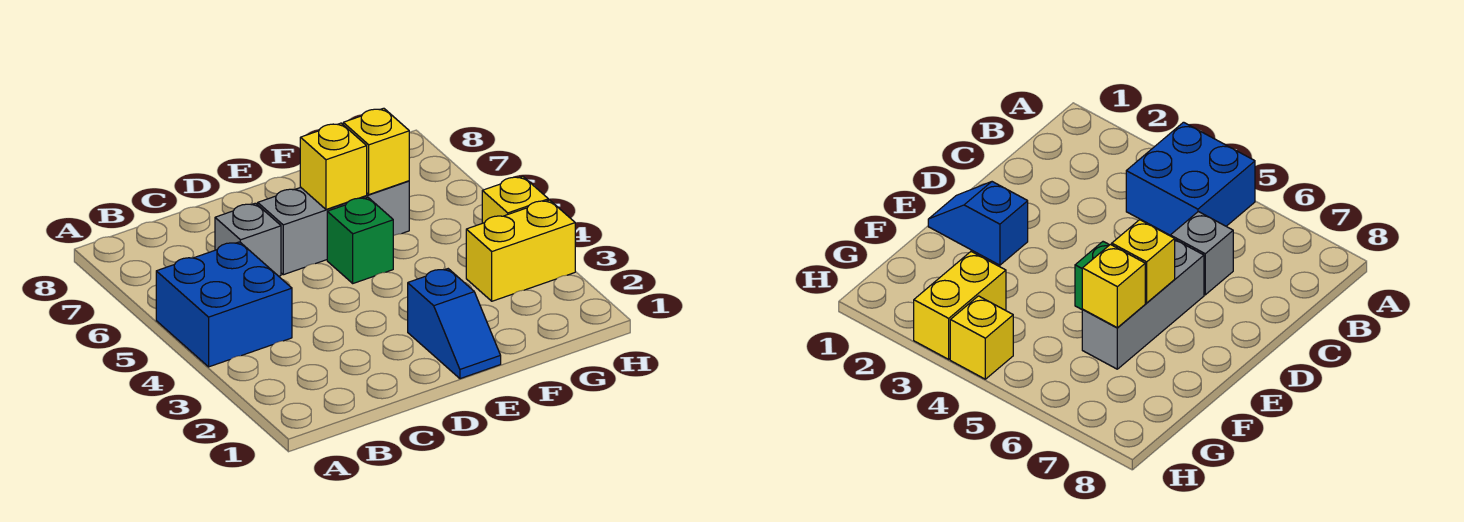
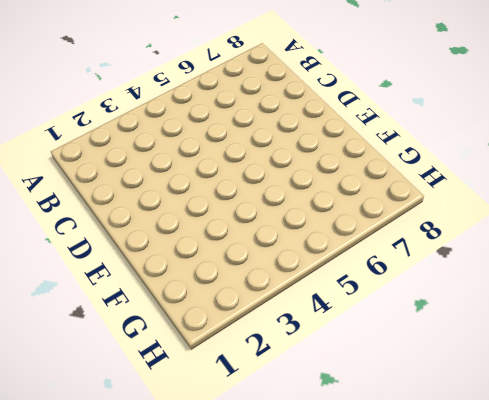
none -> blue brick A4:B5 level 1
none -> grey brick C6 level 1

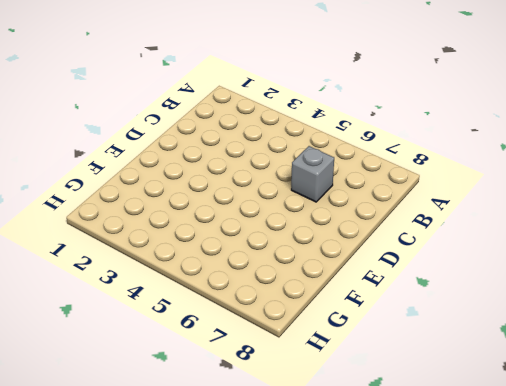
none -> blue brick A4:B5 level 1
none -> grey brick D6:F6 level 1

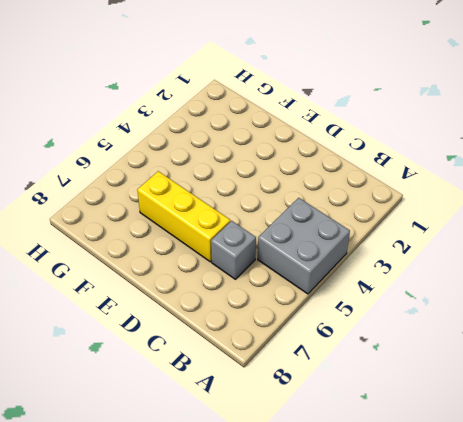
grey brick A4:B5 level 1 -> blue brick A4:B5 level 1
yellow brick D6:F6 level 1 -> grey brick D6:F6 level 1
none -> blue slope E1:E2 level 1 top 2
none -> green brick E5 level 1

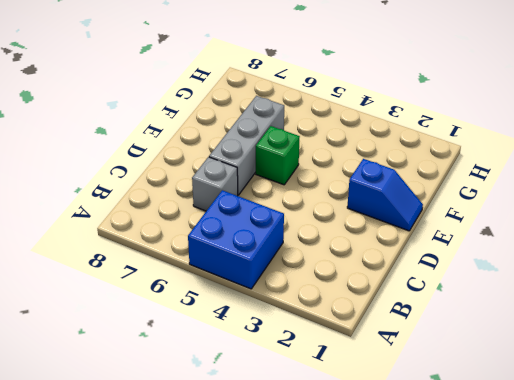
none -> yellow brick G3:H3 level 1
none -> yellow brick H4 level 1

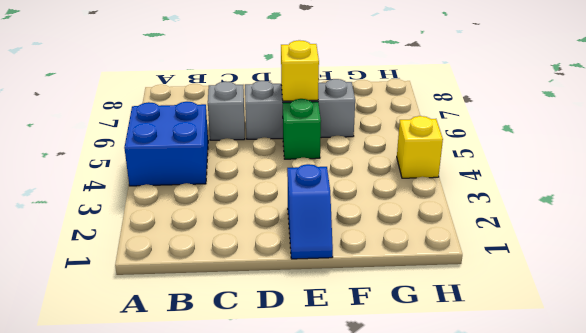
none -> yellow brick G3:H3 level 1
none -> yellow brick F6 level 2

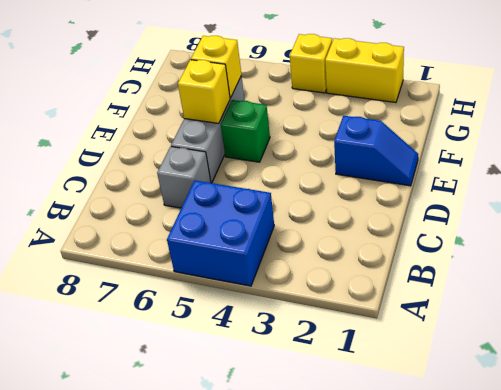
yellow brick H2:H3 level 1 -> yellow brick G3:H3 level 1

